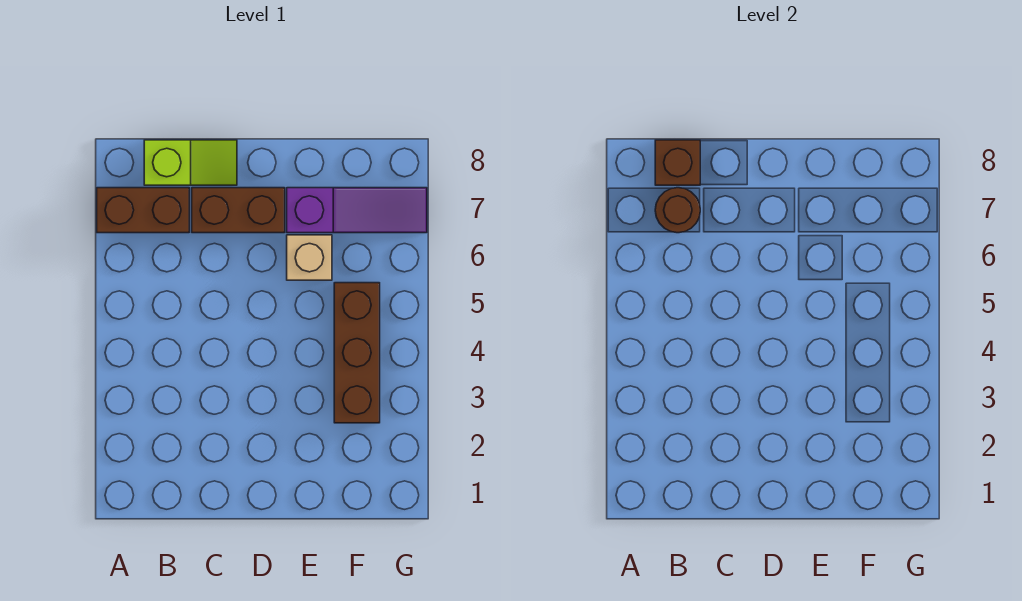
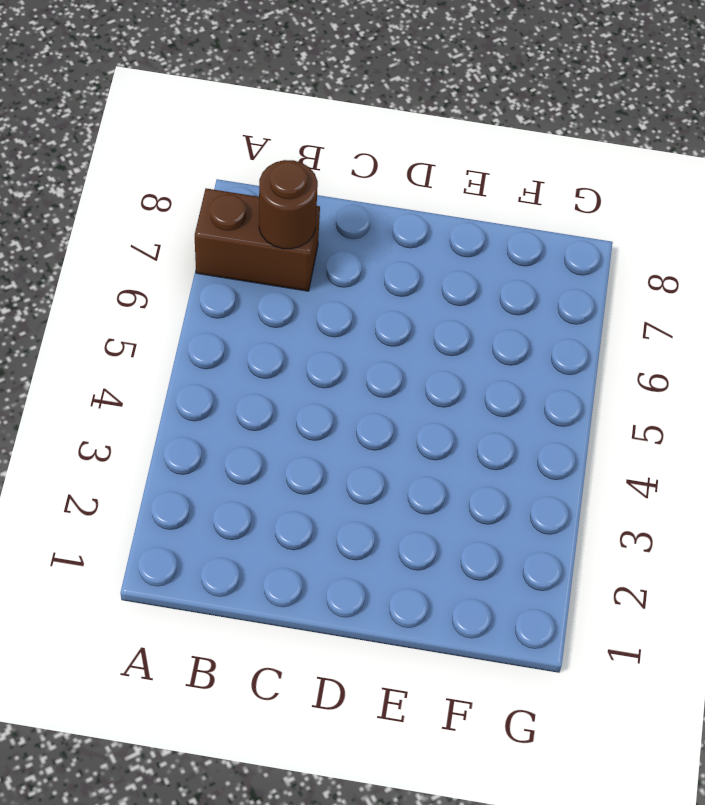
none -> lime slope B8:C8 level 1 top B
none -> brown brick C7:D7 level 1

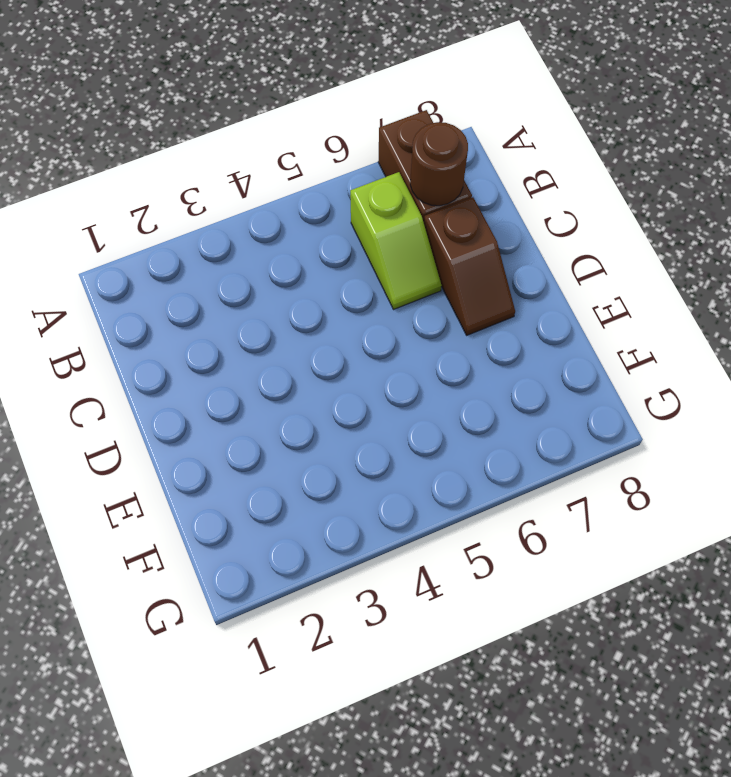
lime slope B6:C6 level 1 top B -> lime slope B8:C8 level 1 top B
brown slope C7:D7 level 1 top C -> brown brick C7:D7 level 1
none -> tan brick E6 level 1
none -> purple slope E7:G7 level 1 top E

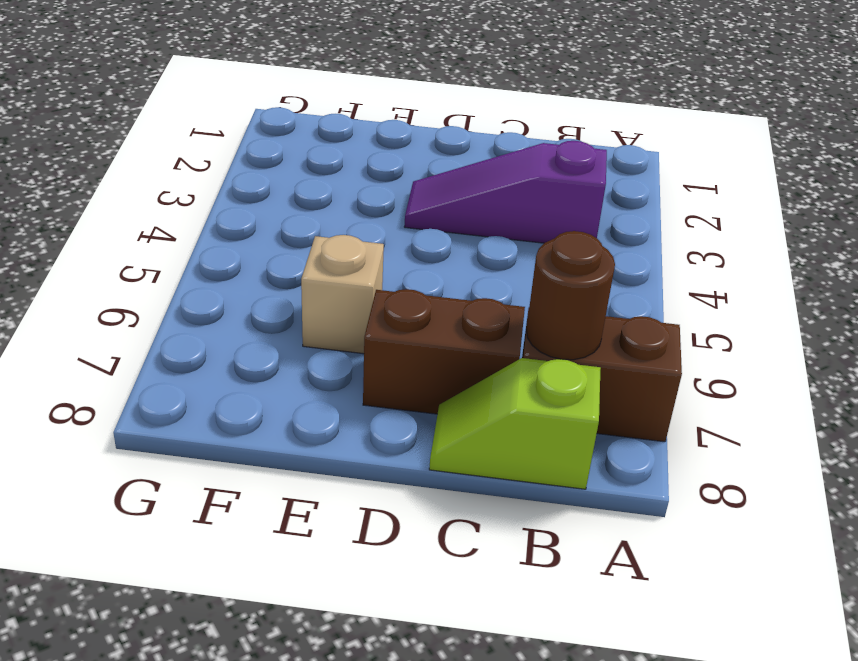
purple slope B3:D3 level 1 top B -> purple slope E7:G7 level 1 top E
none -> brown brick F3:F5 level 1
none -> brown brick B8 level 2

